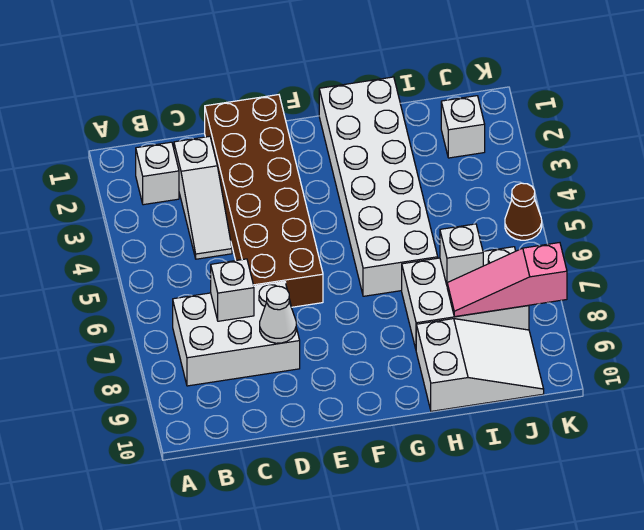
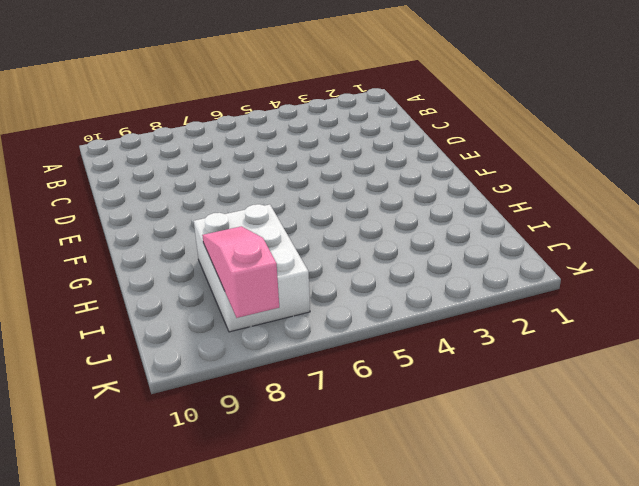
none -> white brick B2 level 1
none -> white brick B7:D8 level 1
none -> white slope C2:C4 level 1 top 2

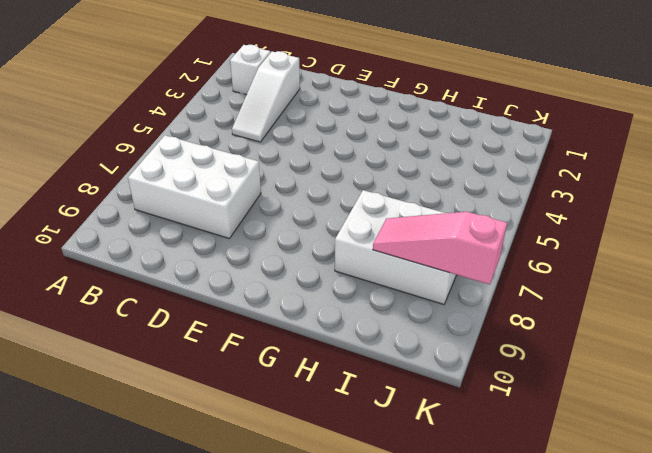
none -> brown brick D1:E6 level 1
none -> white brick G1:H6 level 1
none -> white slope H9:J10 level 1 top H

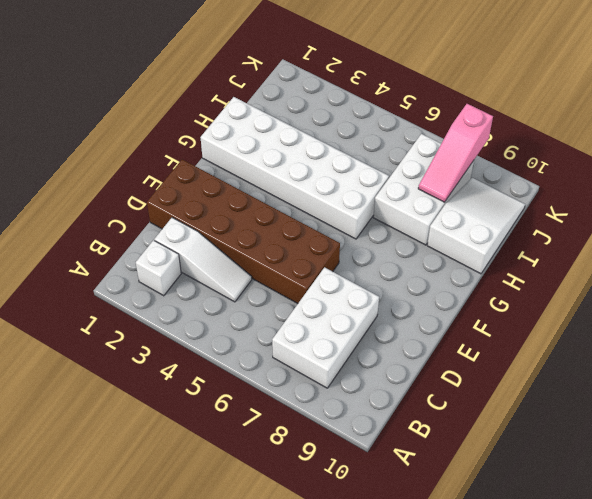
none -> white brick J2 level 1
none -> brown cone K5 level 1
none -> white brick C7 level 2

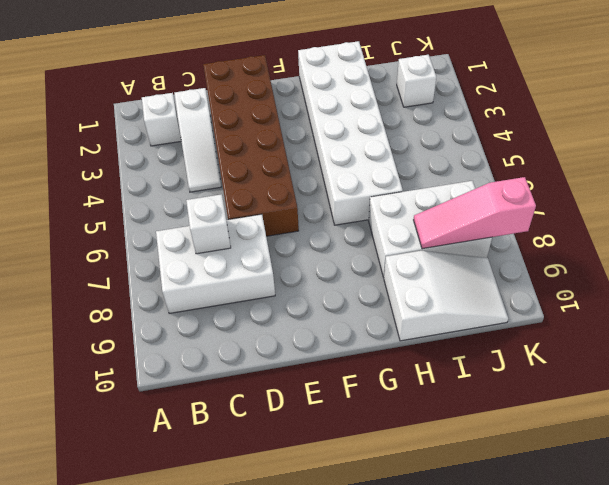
none -> brown cone K5 level 1
none -> white cone D8 level 2
none -> white brick I7 level 2

